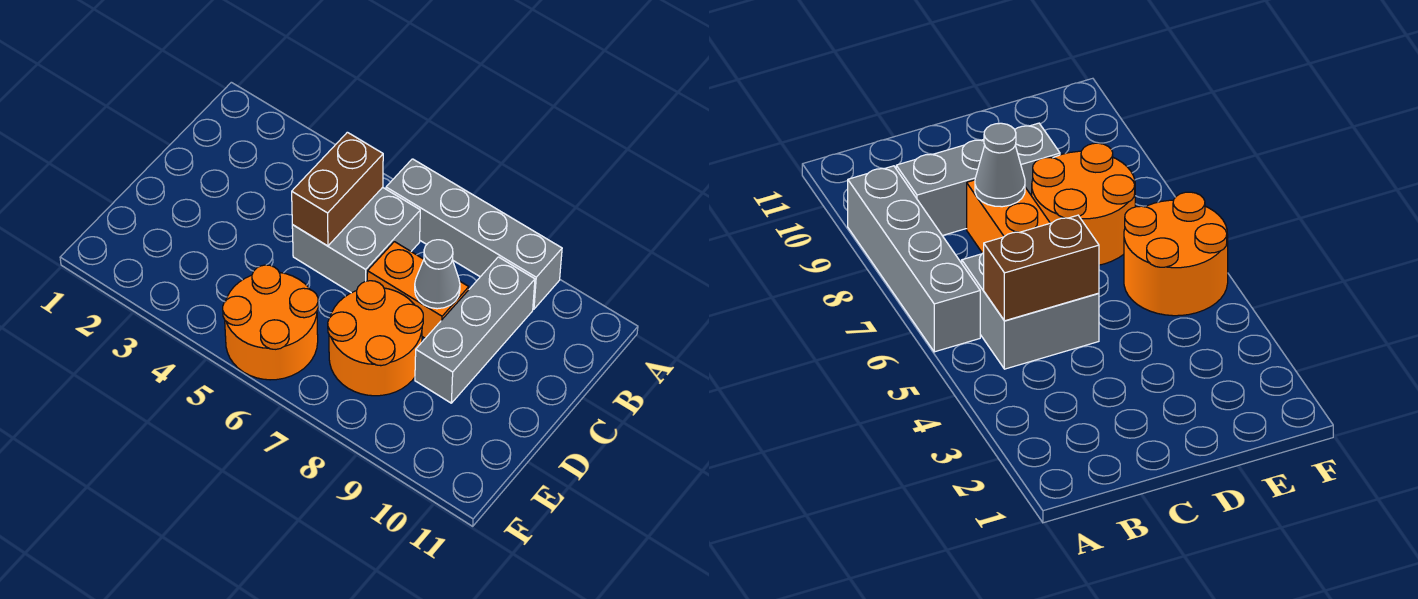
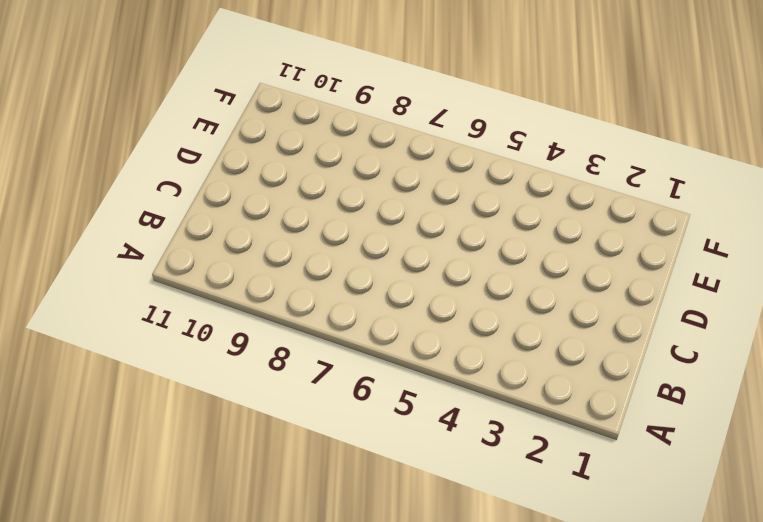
none -> grey brick A6:A9 level 1
none -> grey brick B5:C6 level 1

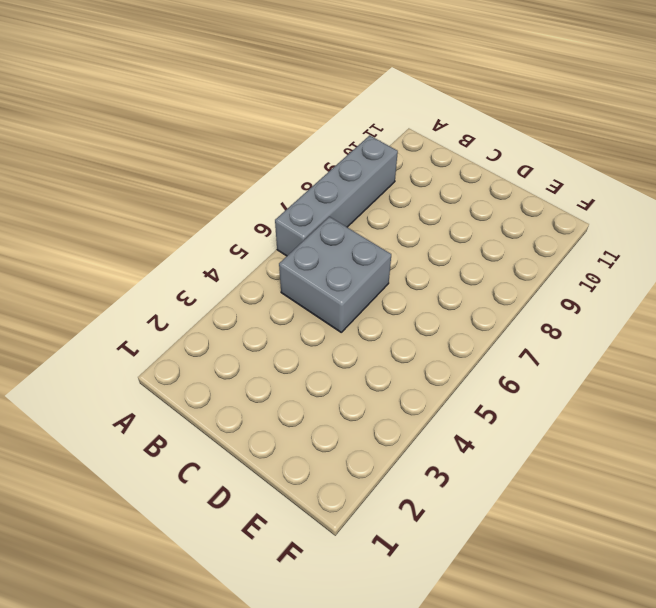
none -> grey brick B9:D9 level 1
none -> orange brick C7:C8 level 1

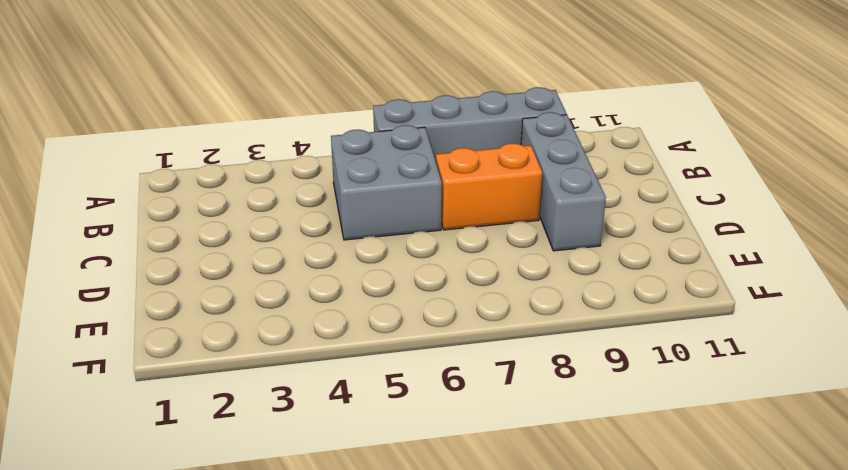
none -> orange round brick D7:E8 level 1
none -> orange round brick E5:F6 level 1

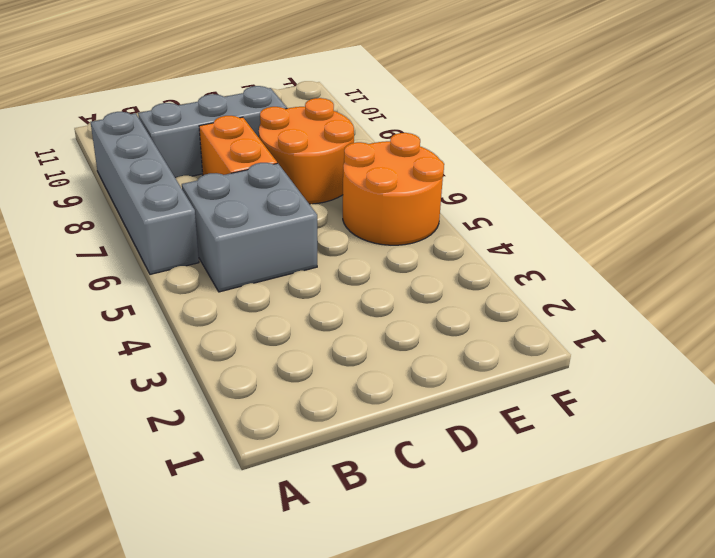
none -> brown brick B5:C5 level 2
none -> grey cone C8 level 2

